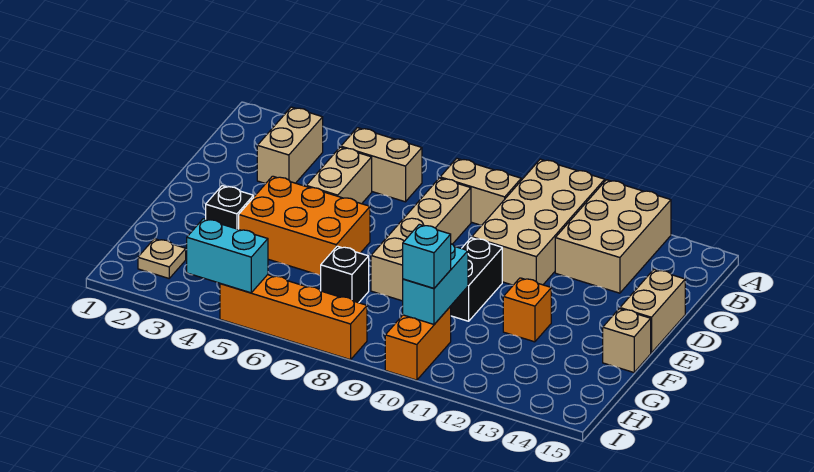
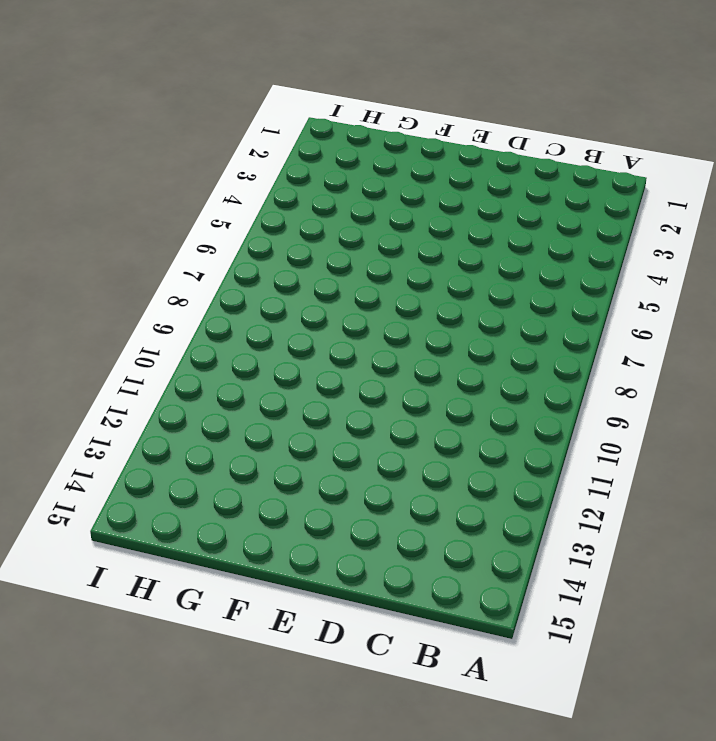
none -> tan brick A10:D11 level 1
none -> tan brick A12:C13 level 1
none -> tan brick B3:C3 level 1

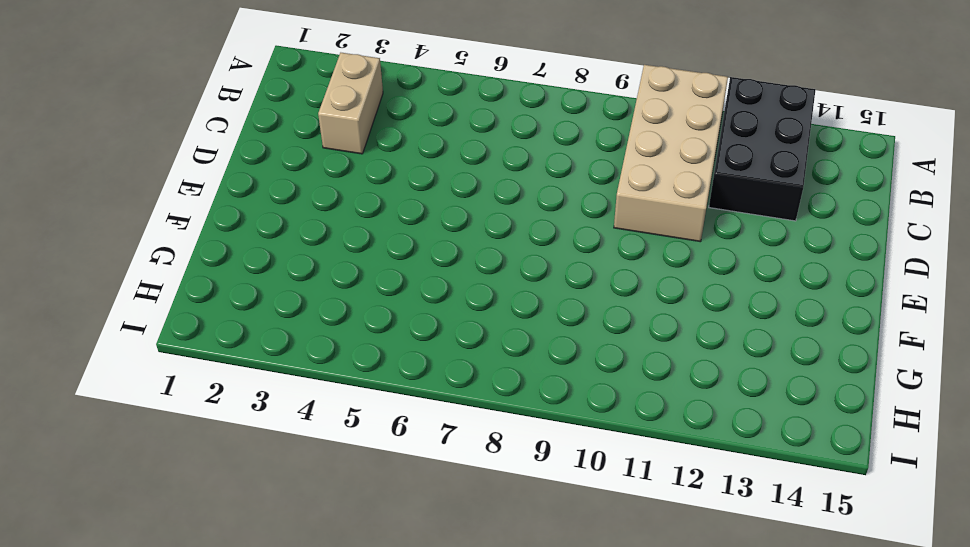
black brick A12:C13 level 1 -> tan brick A12:C13 level 1
none -> tan brick B5:B6 level 1
none -> tan brick B8:B9 level 1
none -> tan brick C5:D5 level 1

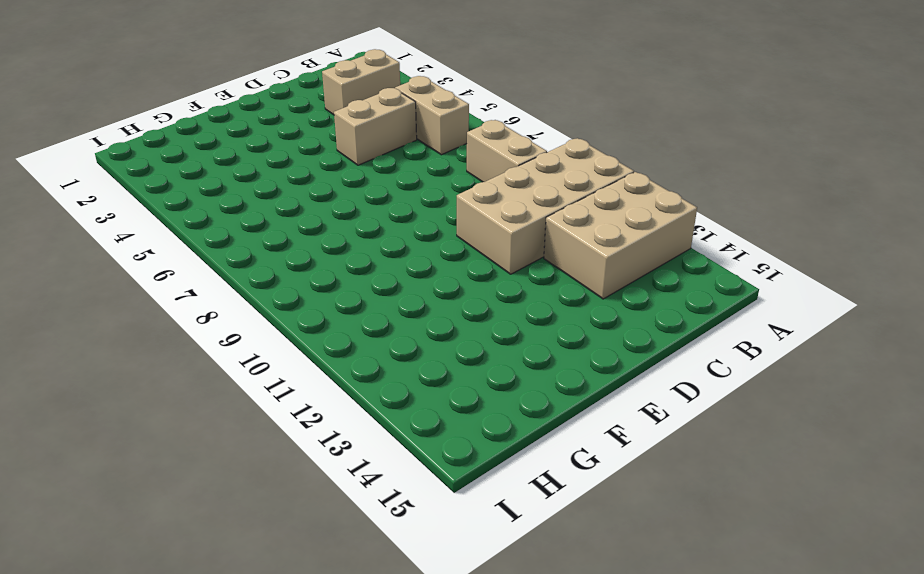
none -> tan brick C8:F8 level 1
none -> tan brick D15:E15 level 1
none -> orange brick E4:F6 level 1

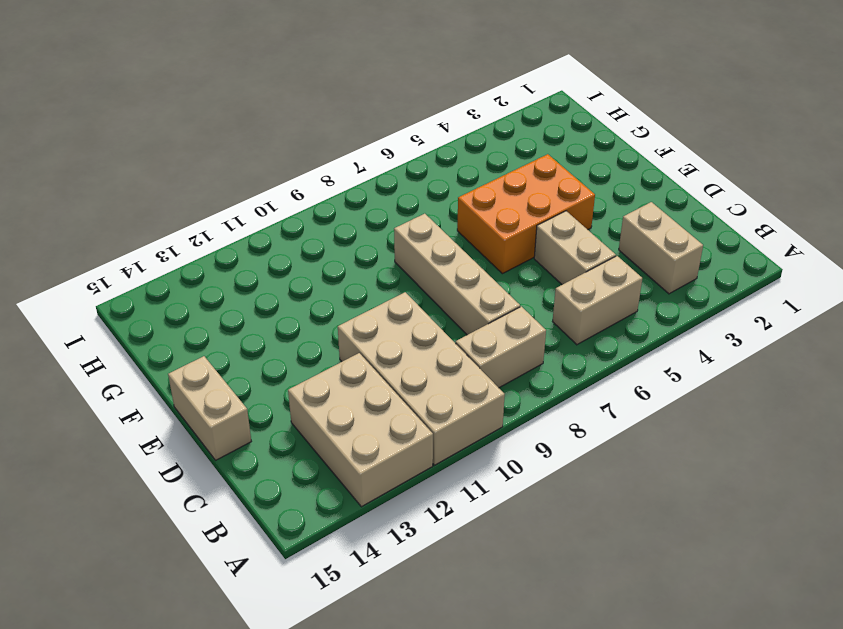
none -> black brick E10:F10 level 1
none -> black brick F3 level 1
none -> orange brick F12 level 1

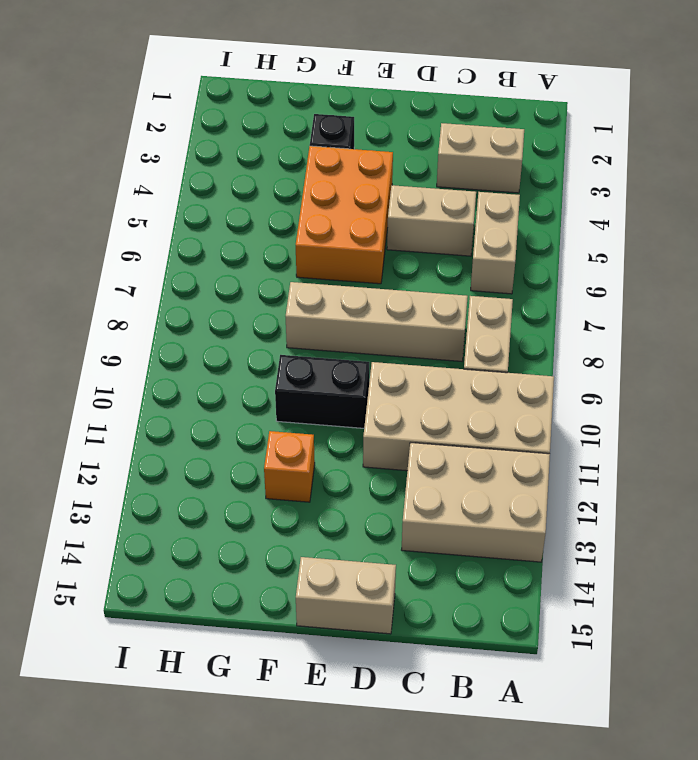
none -> tan brick F15 level 1
none -> black brick G7 level 1
none -> tan plate H2 level 1

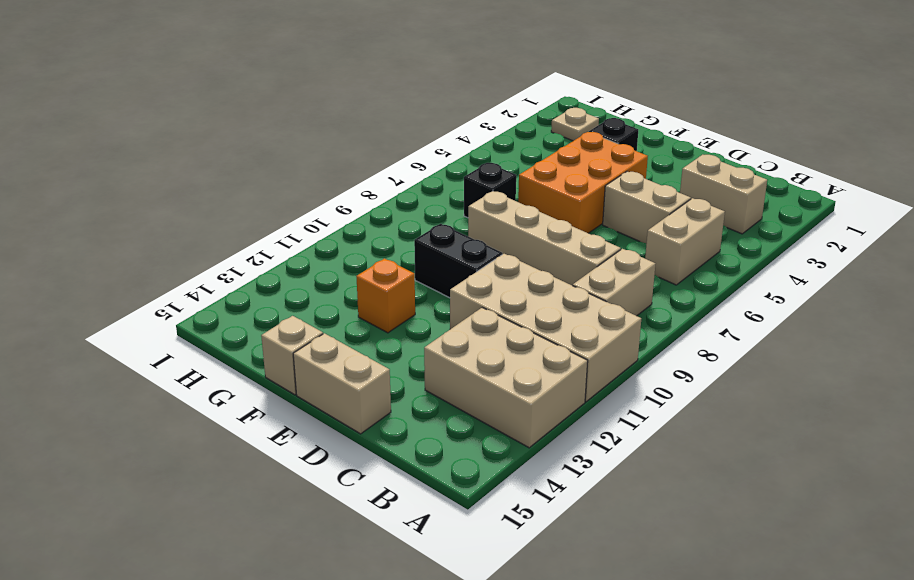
none -> orange brick H10:I10 level 1
none -> orange brick I5:I8 level 1
none -> cyan brick G10:H10 level 2

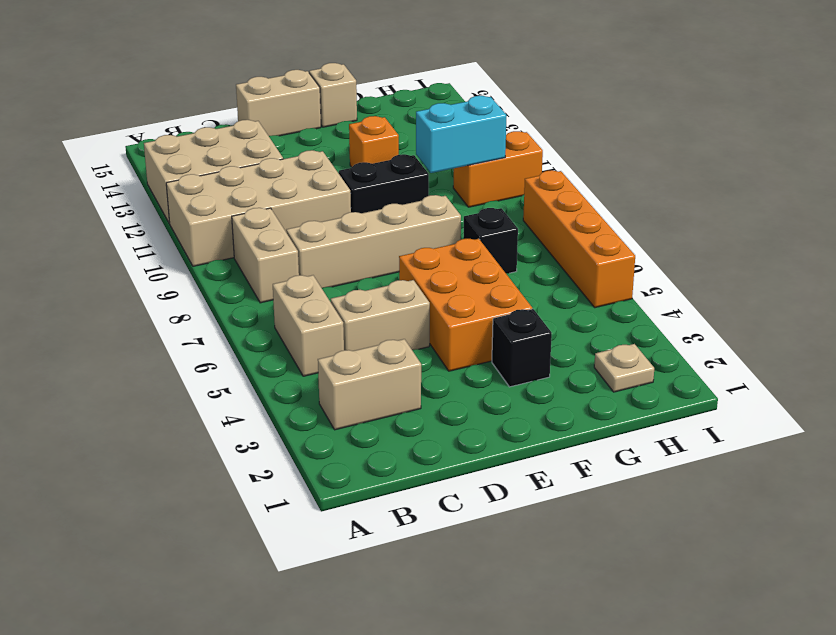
none -> cyan brick I4:I5 level 2
none -> cyan brick H10 level 3

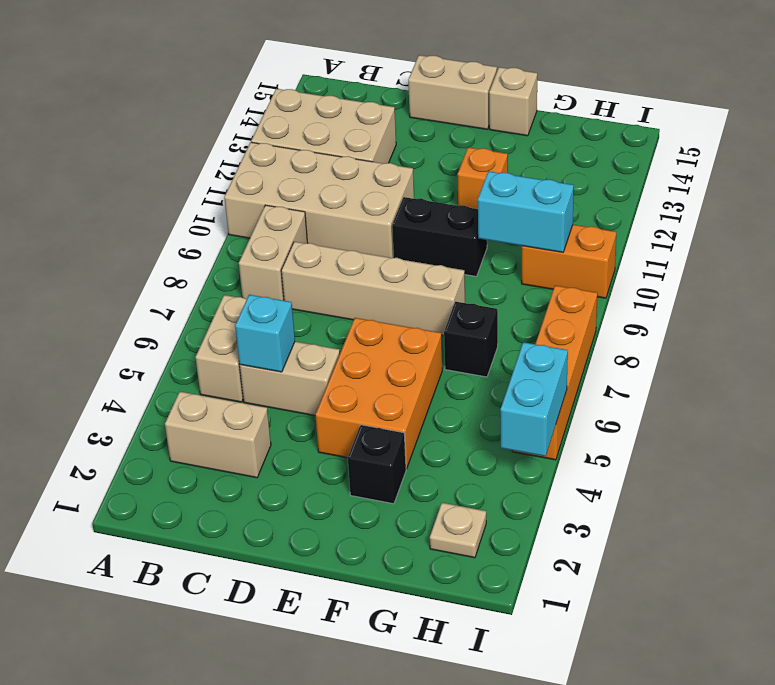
cyan brick C5 level 2 -> cyan brick H10 level 3

